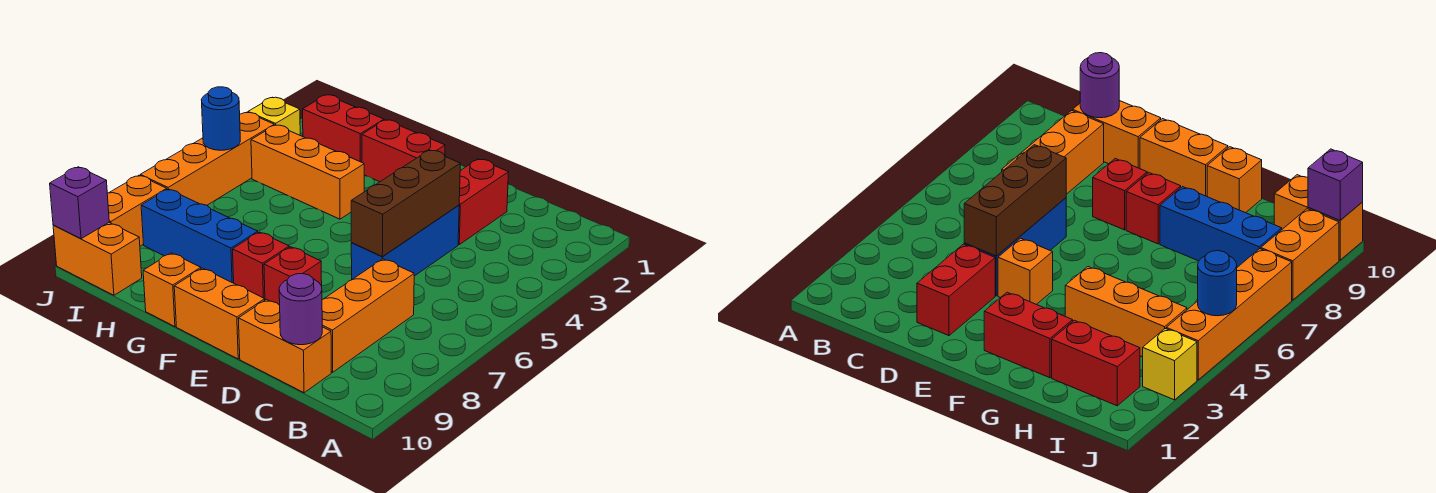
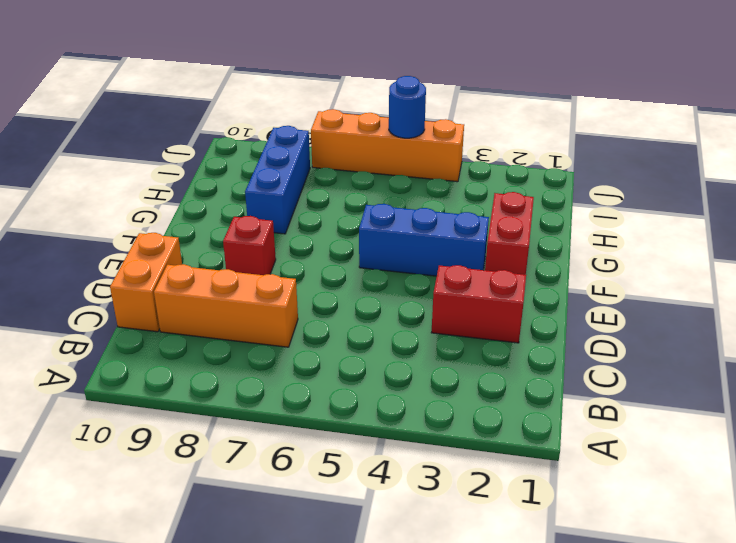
blue brick F3:F5 level 1 -> blue brick D4:D6 level 1
none -> orange brick E4 level 1
none -> orange brick E10:F10 level 1
none -> red brick F8 level 1

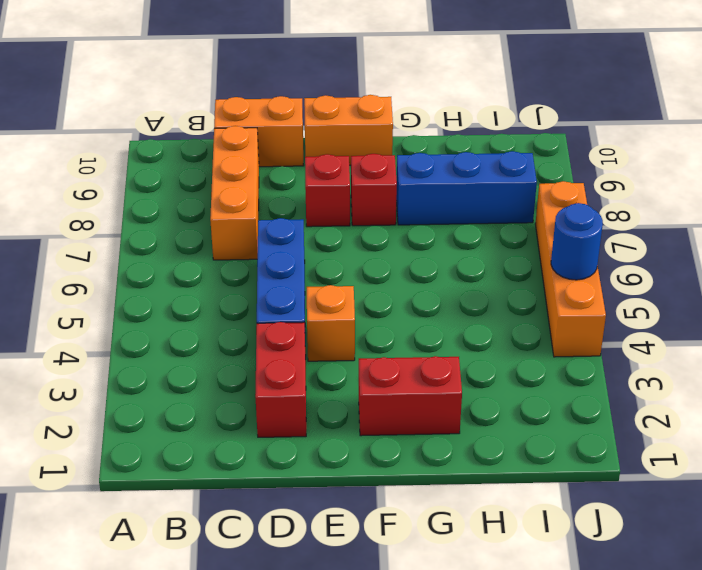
none -> orange brick G4:I4 level 1
none -> orange brick G10 level 1
none -> red brick H2:I2 level 1

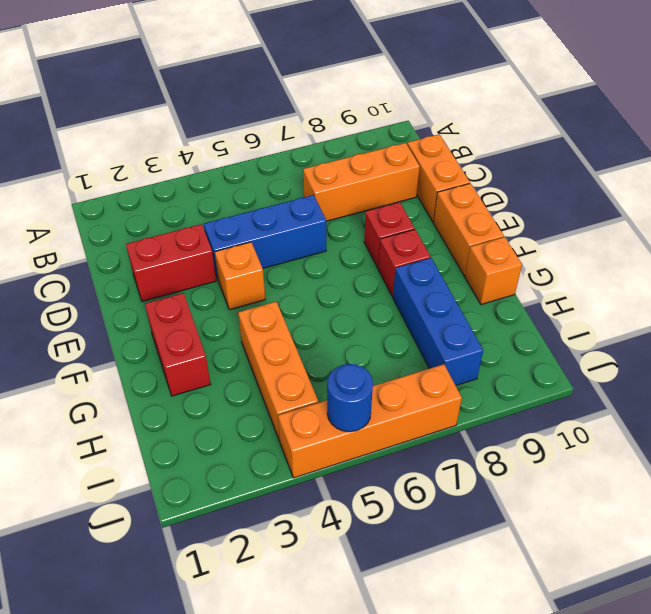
none -> red brick H2:I2 level 1
none -> orange brick I10:J10 level 1
none -> yellow brick J3 level 1

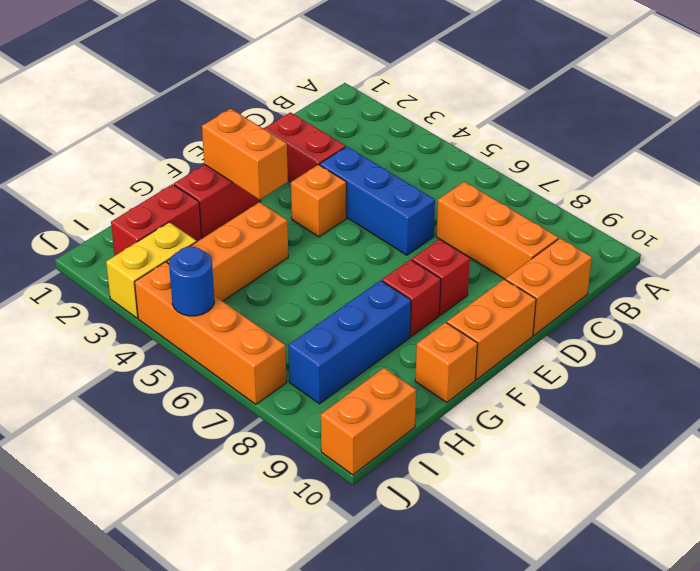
orange brick F2:F3 level 2 -> orange brick J8:J9 level 1
yellow brick I3:J3 level 1 -> yellow brick J3 level 1
none -> purple round brick C10 level 2
none -> brown brick D4:D6 level 2
none -> purple brick J10 level 2

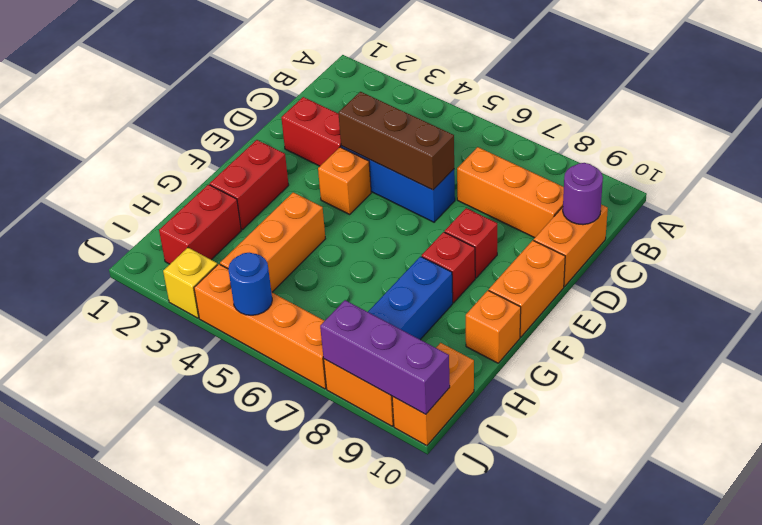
purple brick J8:J10 level 2 -> purple brick J10 level 2

